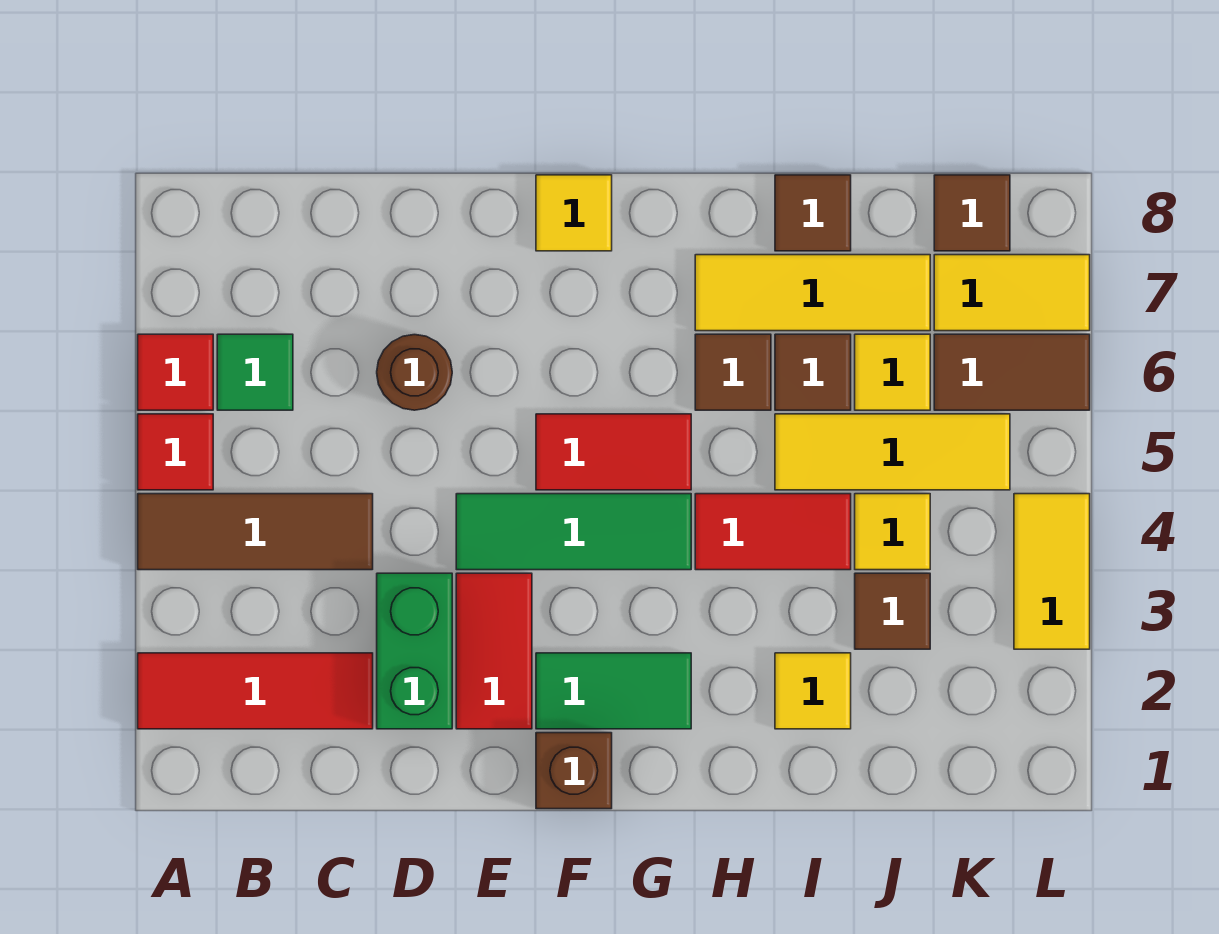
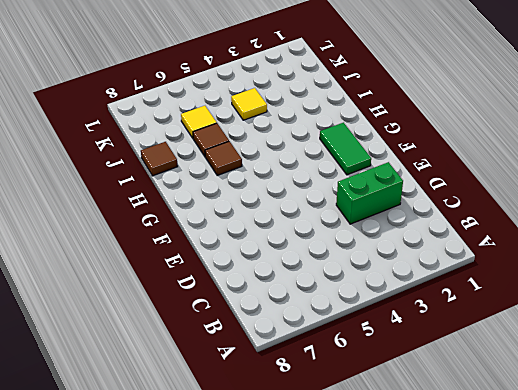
none -> red tile A2:C2 level 1
none -> brown tile A4:C4 level 1
none -> red tile A5 level 1

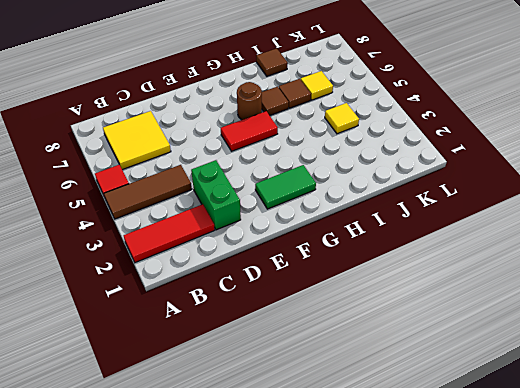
yellow tile B6:C7 level 1 -> green tile B6 level 1
brown round brick G6 level 1 -> brown round brick D6 level 1
none -> red tile A6 level 1
none -> red tile E2:E3 level 1
none -> green tile E4:G4 level 1

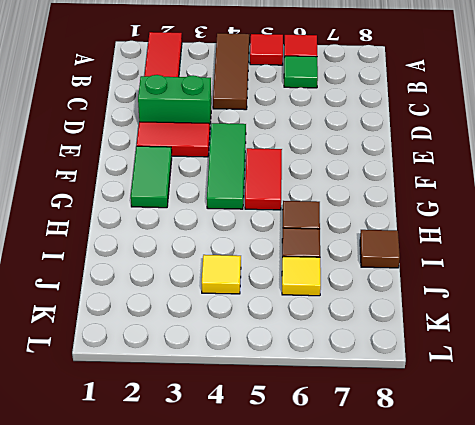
none -> brown round brick D6 level 1
none -> brown brick F1 level 1
none -> yellow tile F8 level 1

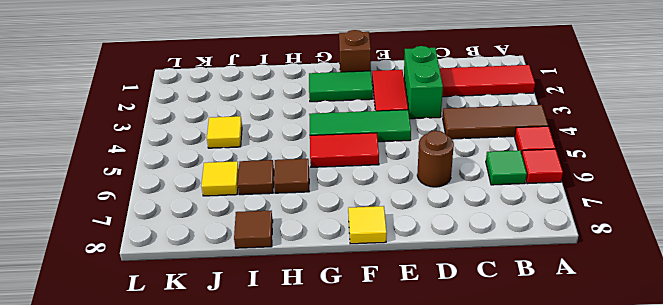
none -> red tile H4:I4 level 1
none -> yellow tile H7:J7 level 1
none -> yellow tile I2 level 1

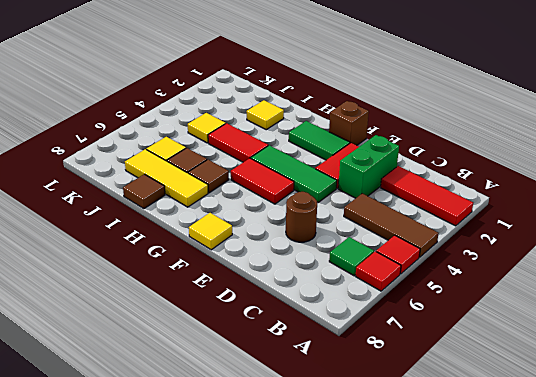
none -> yellow tile I5:K5 level 1
none -> brown tile J3 level 1
none -> brown tile K6:L6 level 1

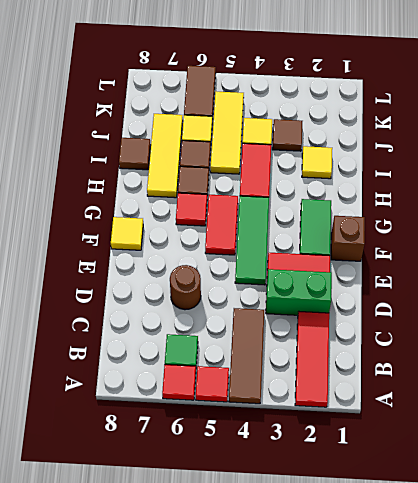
red tile G6 level 1 -> none
none -> yellow tile K7:L7 level 1
none -> brown tile K8 level 1
none -> yellow tile L3:L4 level 1

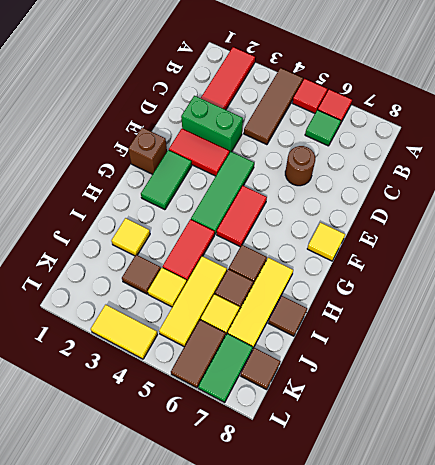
green tile K7:L7 level 1 -> yellow tile K7:L7 level 1

